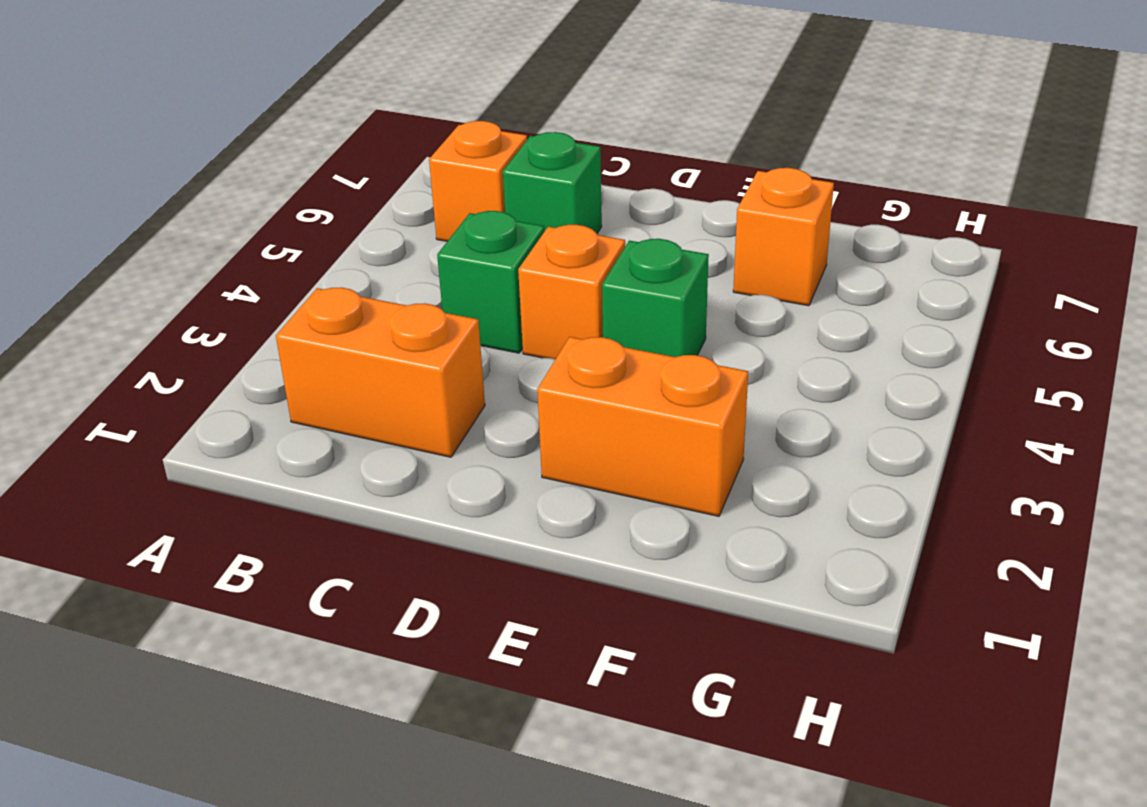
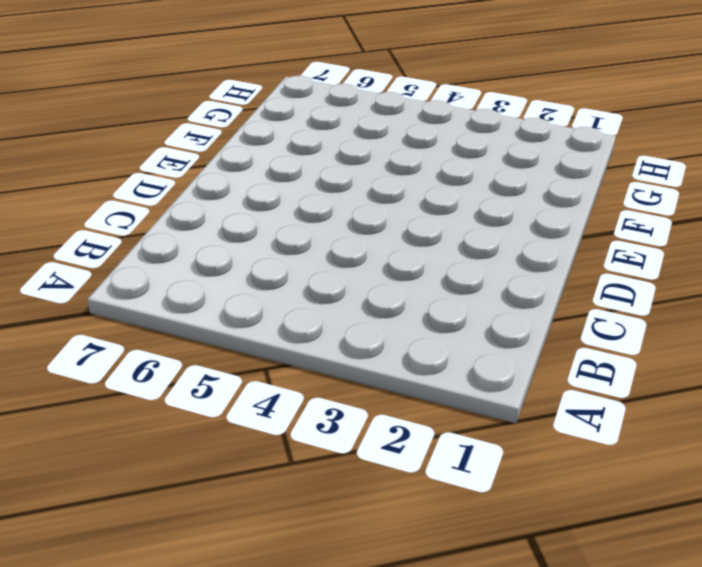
none -> orange brick B2:C2 level 1
none -> orange brick B6 level 1

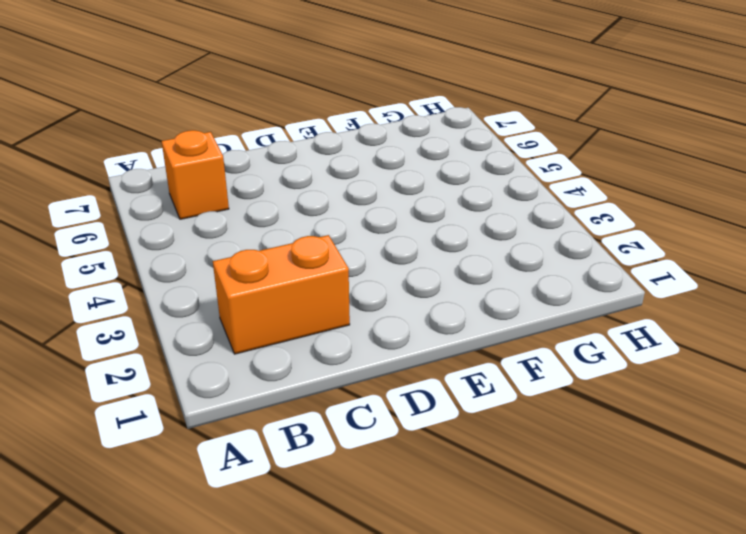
none -> green brick C4 level 1
none -> green brick C6 level 1

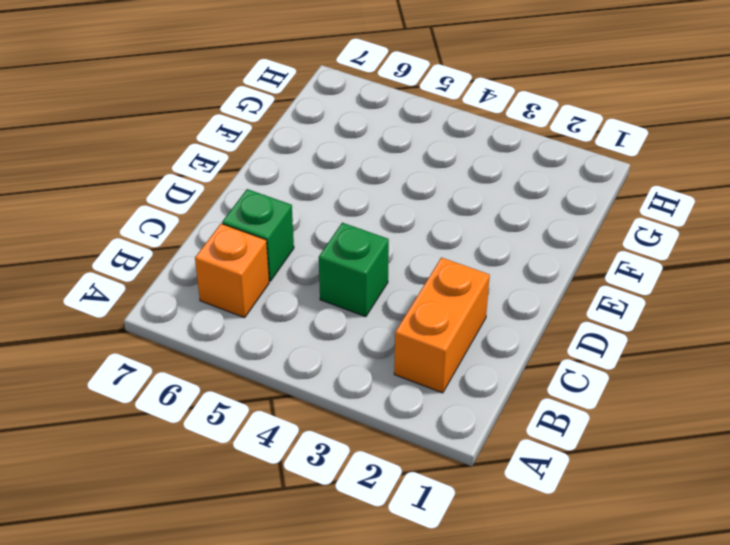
none -> orange brick D4 level 1
none -> orange brick E2:F2 level 1

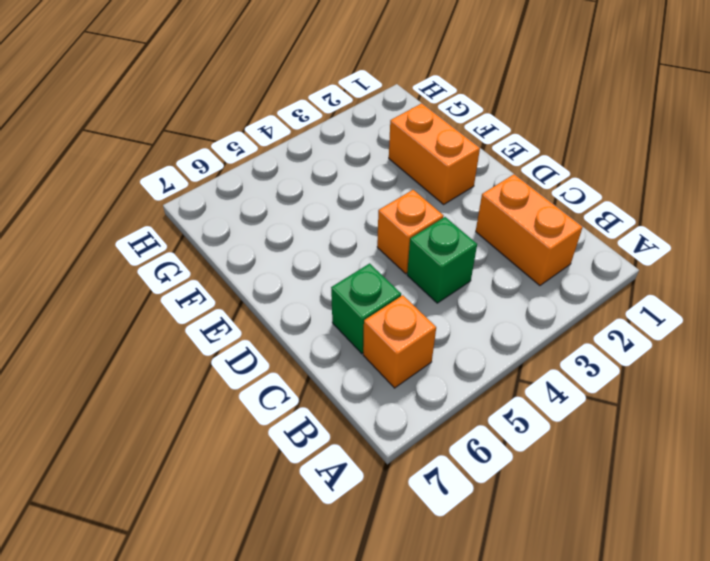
none -> green brick E4 level 1
none -> orange brick F6 level 1

